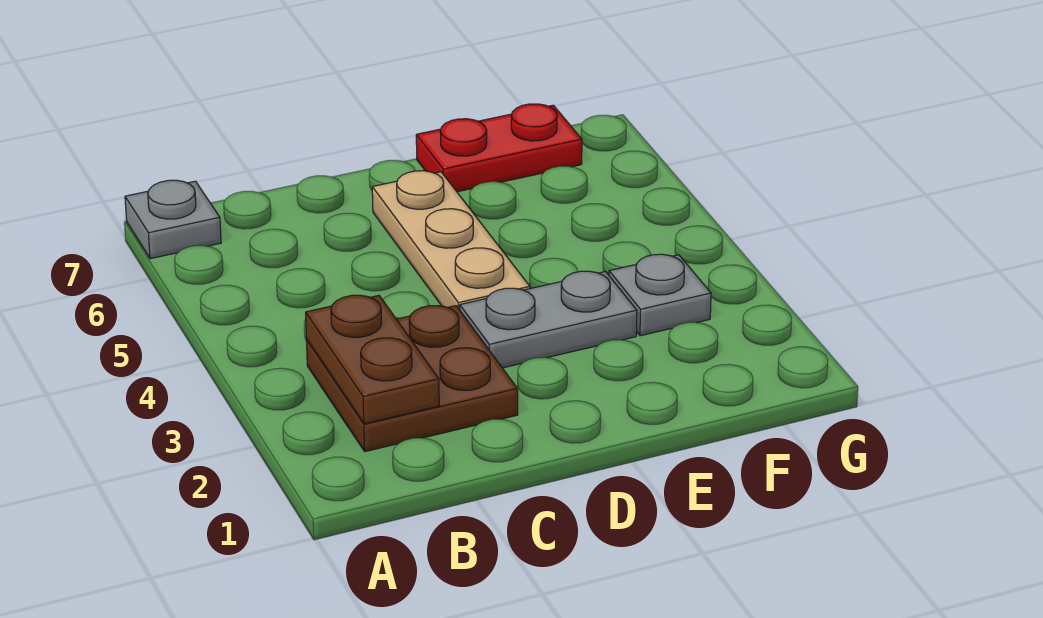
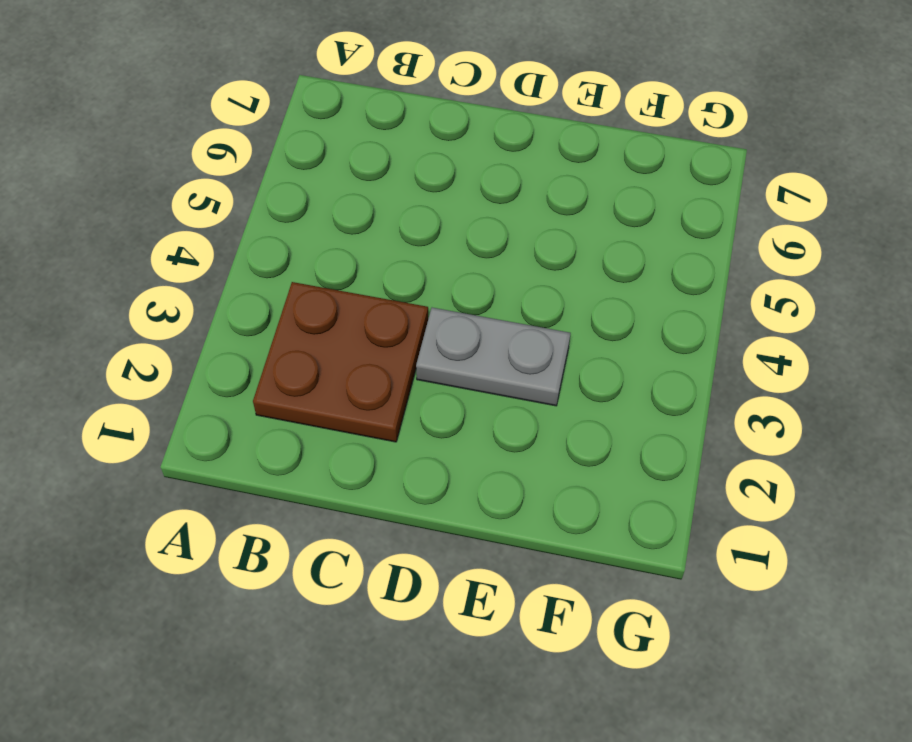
none -> grey plate A7 level 1
none -> tan plate D4:D6 level 1

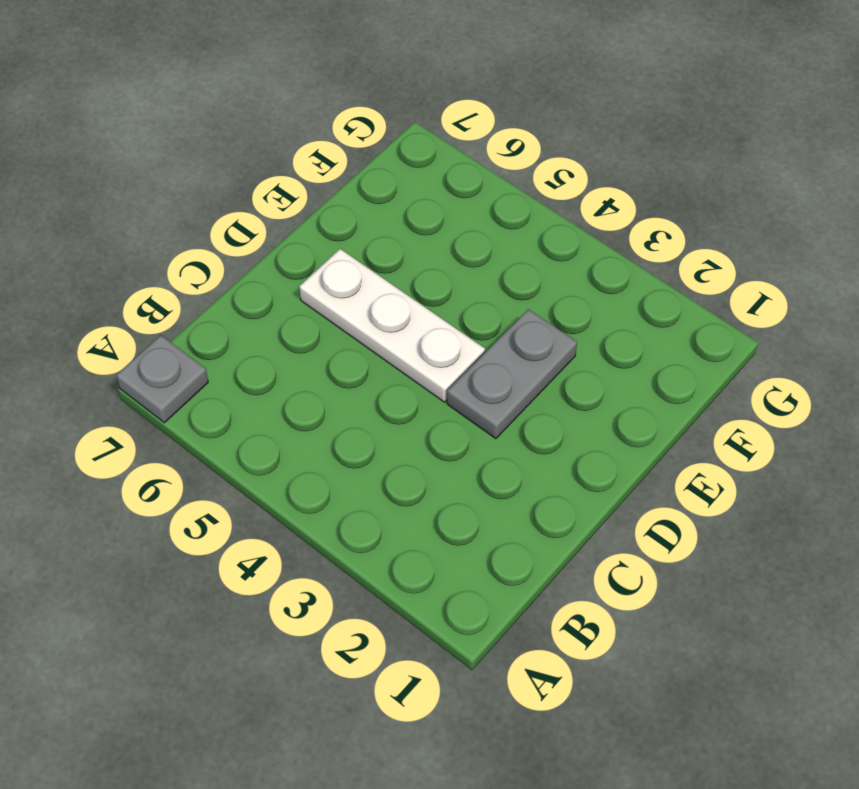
white plate D4:D6 level 1 -> tan plate D4:D6 level 1
none -> brown plate B2:C3 level 1
none -> red plate E7:F7 level 1

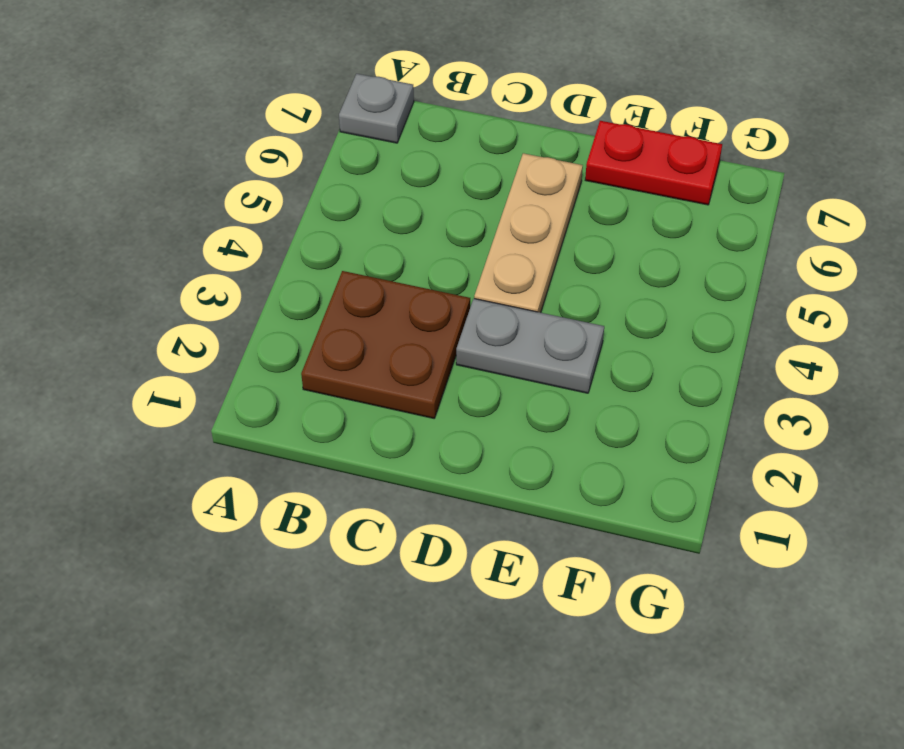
none -> grey plate F3 level 1
none -> brown plate B2:B3 level 2

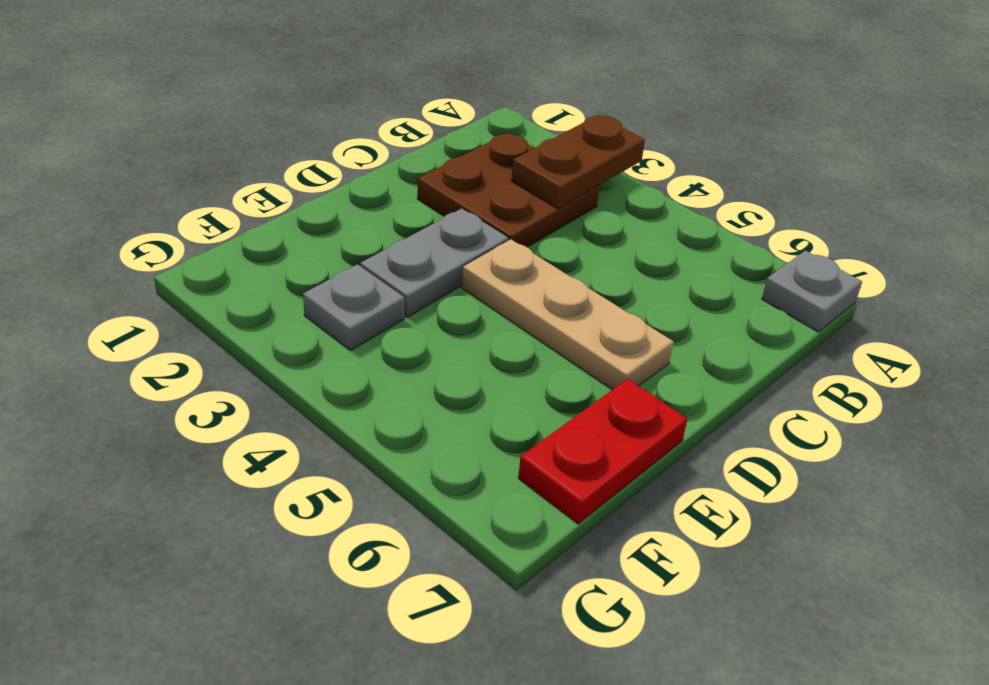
brown plate A3:B3 level 2 -> brown plate B2:B3 level 2

